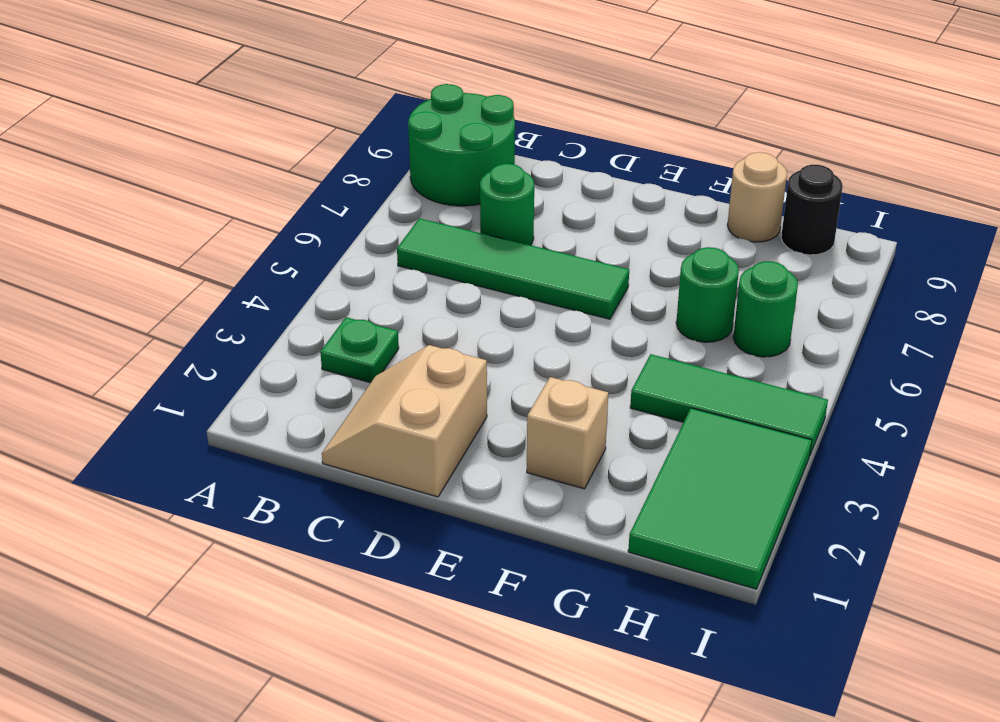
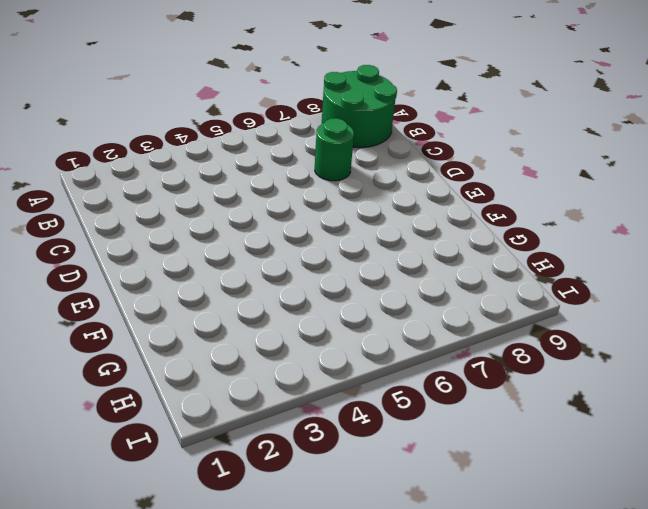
none -> green plate B3 level 1
none -> green tile B6:E6 level 1
none -> tan slope C1:D2 level 1 top D

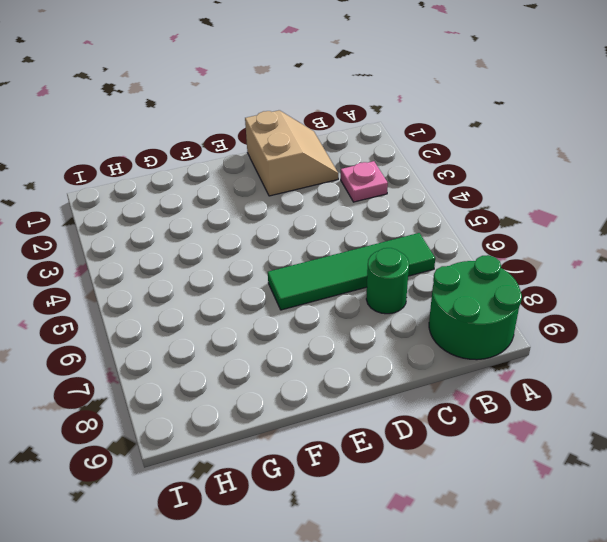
pink plate B3 level 1 -> green plate B3 level 1
none -> tan brick F2 level 1
none -> green tile G4:I4 level 1
none -> green round brick G6 level 1

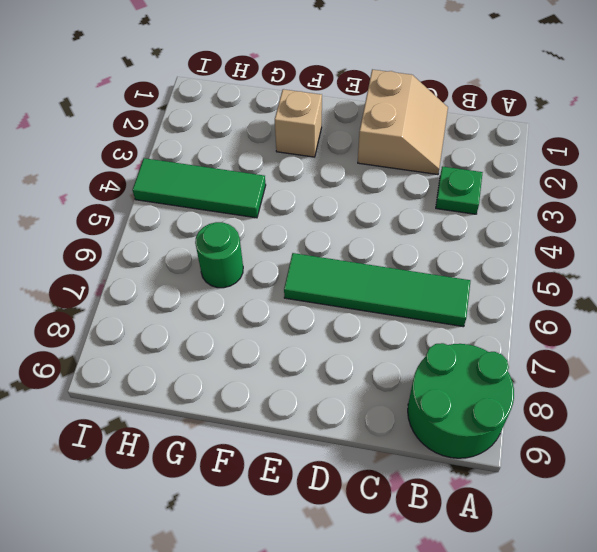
none -> green round brick C7 level 1
none -> tan round brick G9 level 1
none -> green tile H1:I3 level 1

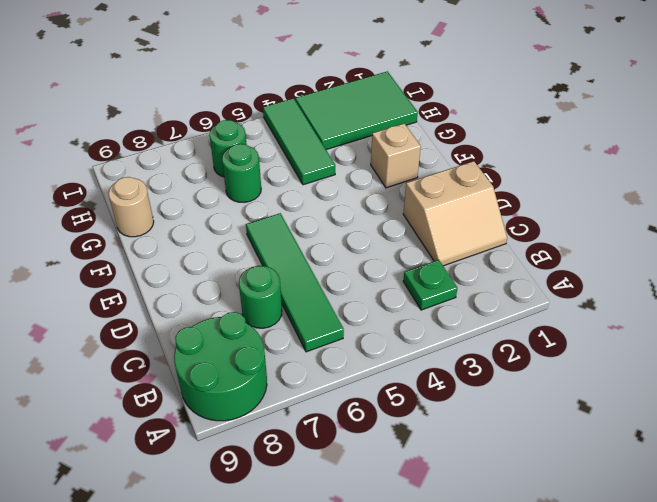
none -> black round brick H9 level 1

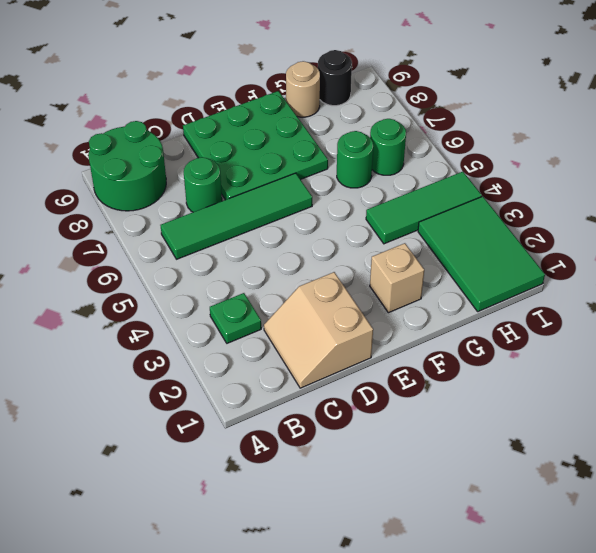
green plate D7:F9 level 1 -> none

